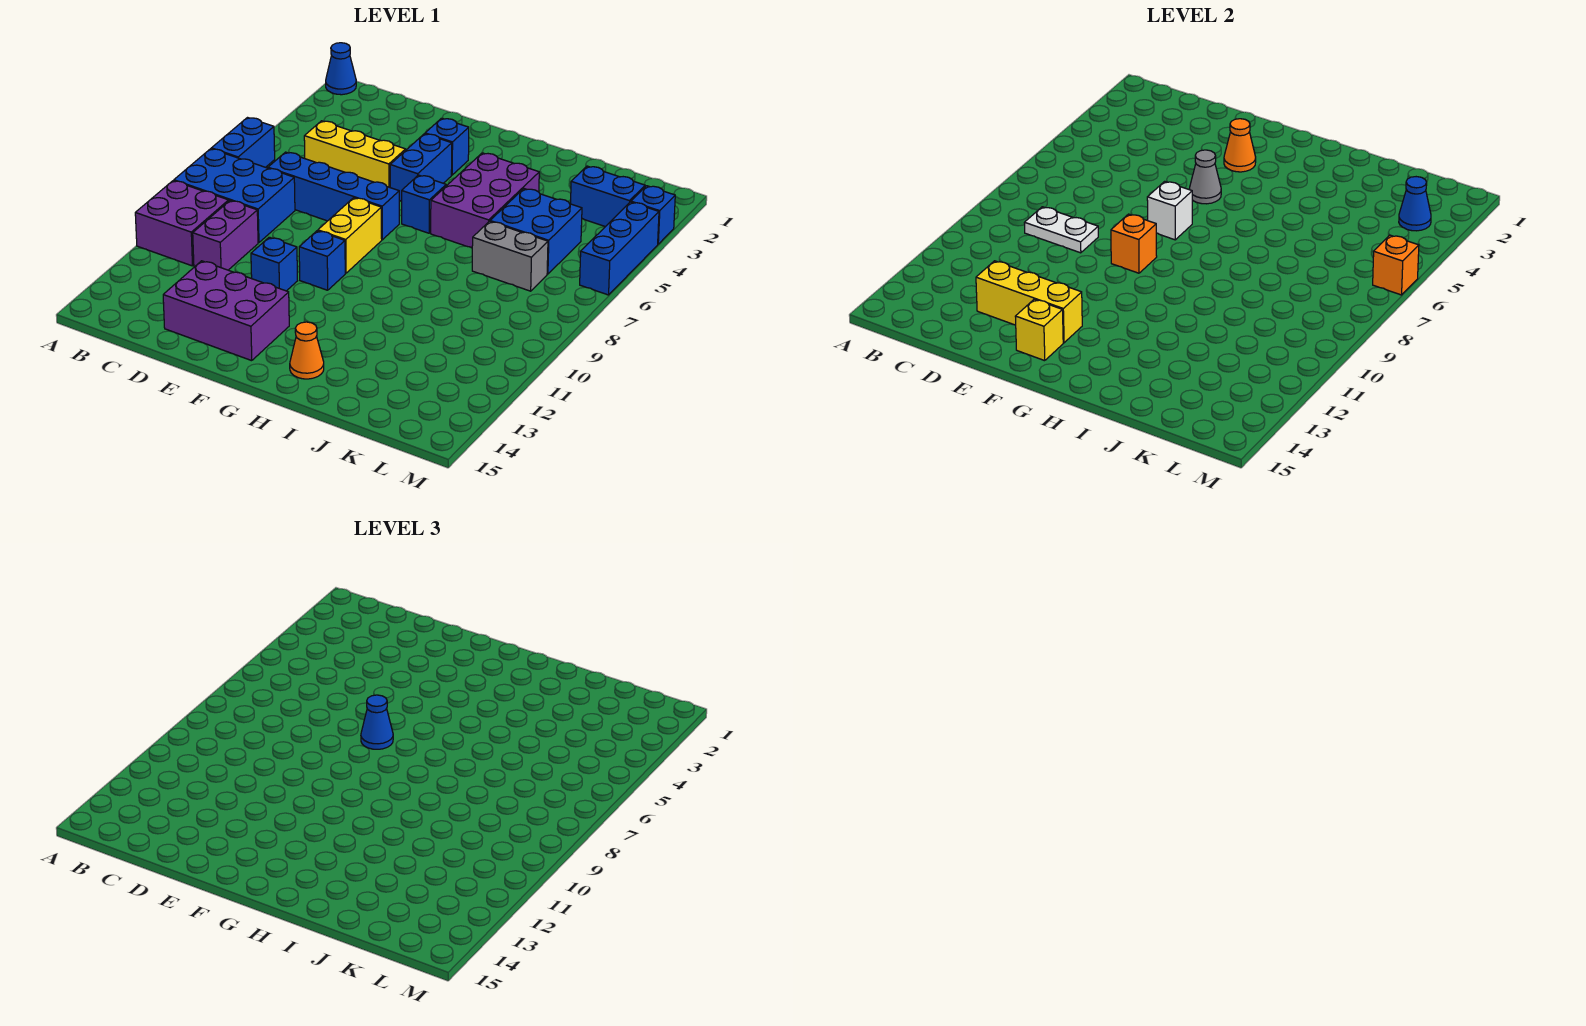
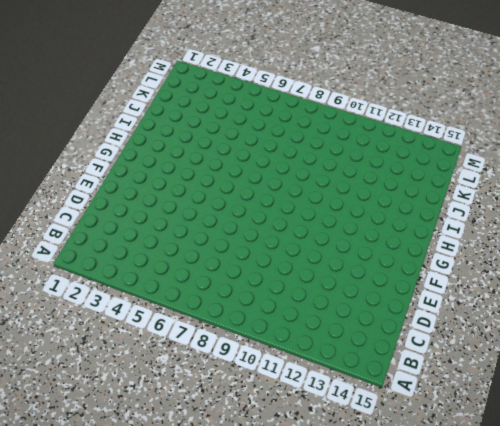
none -> blue cone A1 level 1
none -> blue brick A6:A7 level 1
none -> blue brick A8:C9 level 1
none -> purple brick A10:B11 level 1

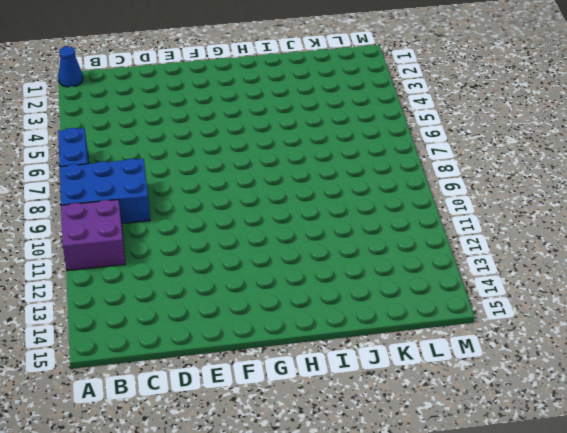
none -> yellow brick C5:E5 level 1
none -> blue brick C7:F7 level 1
none -> purple brick C10:C11 level 1
none -> purple brick D13:F14 level 1

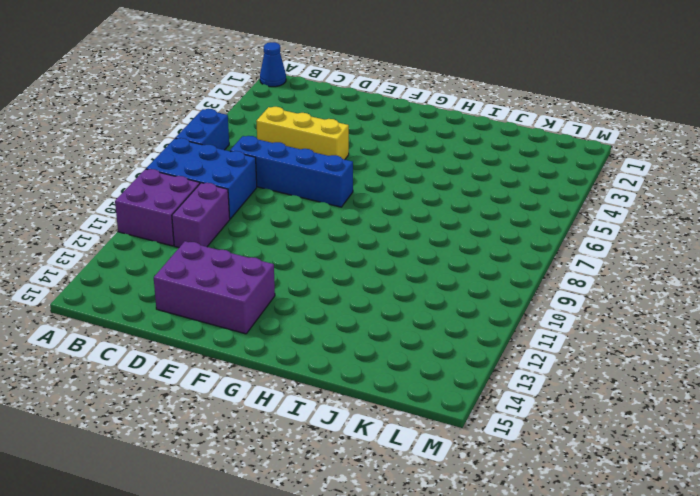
none -> blue brick E11 level 1
none -> blue brick F3 level 1
none -> blue brick F4:F5 level 1
none -> yellow brick F8:F9 level 1

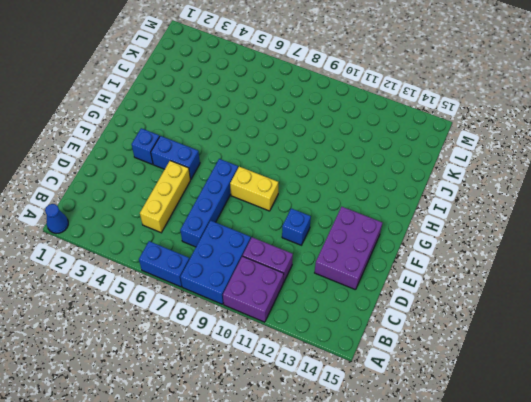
none -> blue brick F10 level 1
none -> blue brick G6 level 1
none -> purple brick H4:I6 level 1
none -> orange cone H14 level 1

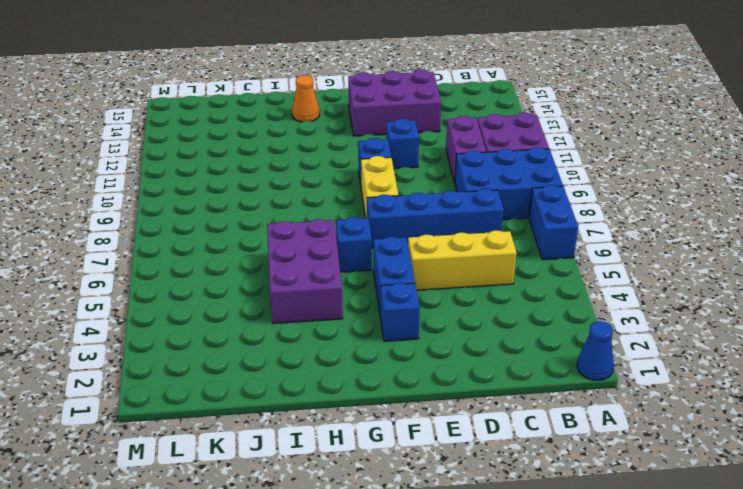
none -> blue brick J5:K6 level 1
none -> grey brick J7:K7 level 1
none -> blue brick K3:L3 level 1
none -> blue brick M3 level 1

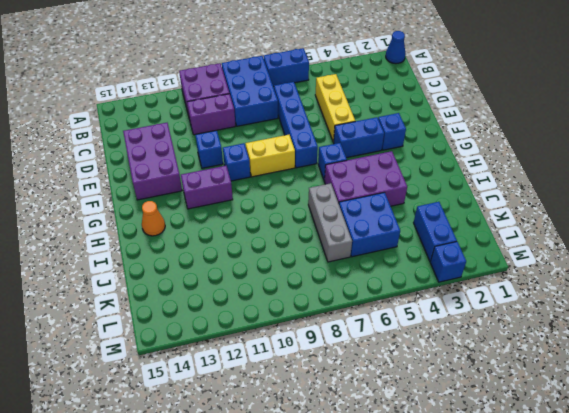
purple brick G11:G12 level 1 -> none
grey brick I7:K7 level 1 -> grey brick J7:K7 level 1
none -> blue brick M4:M6 level 1
none -> white plate C9:D9 level 2
none -> yellow brick D13:F13 level 2
none -> orange cone F3 level 2

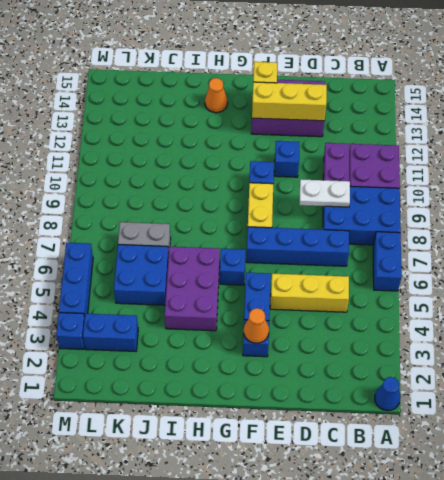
none -> grey cone F5 level 2
none -> white brick F7 level 2
none -> orange brick F9 level 2
none -> blue cone L3 level 2

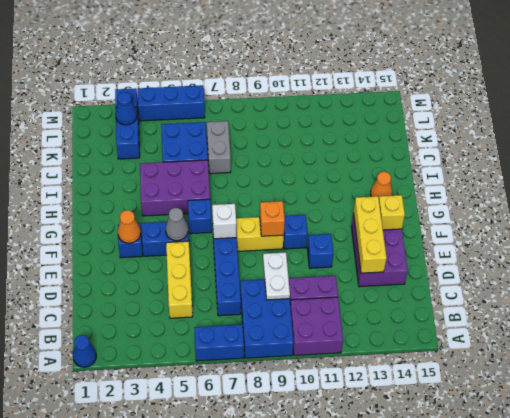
none -> orange brick M6 level 2
none -> blue cone F7 level 3

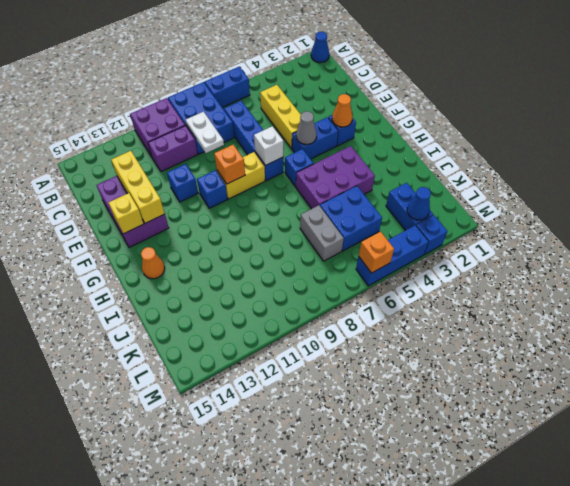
none -> blue cone F7 level 3

